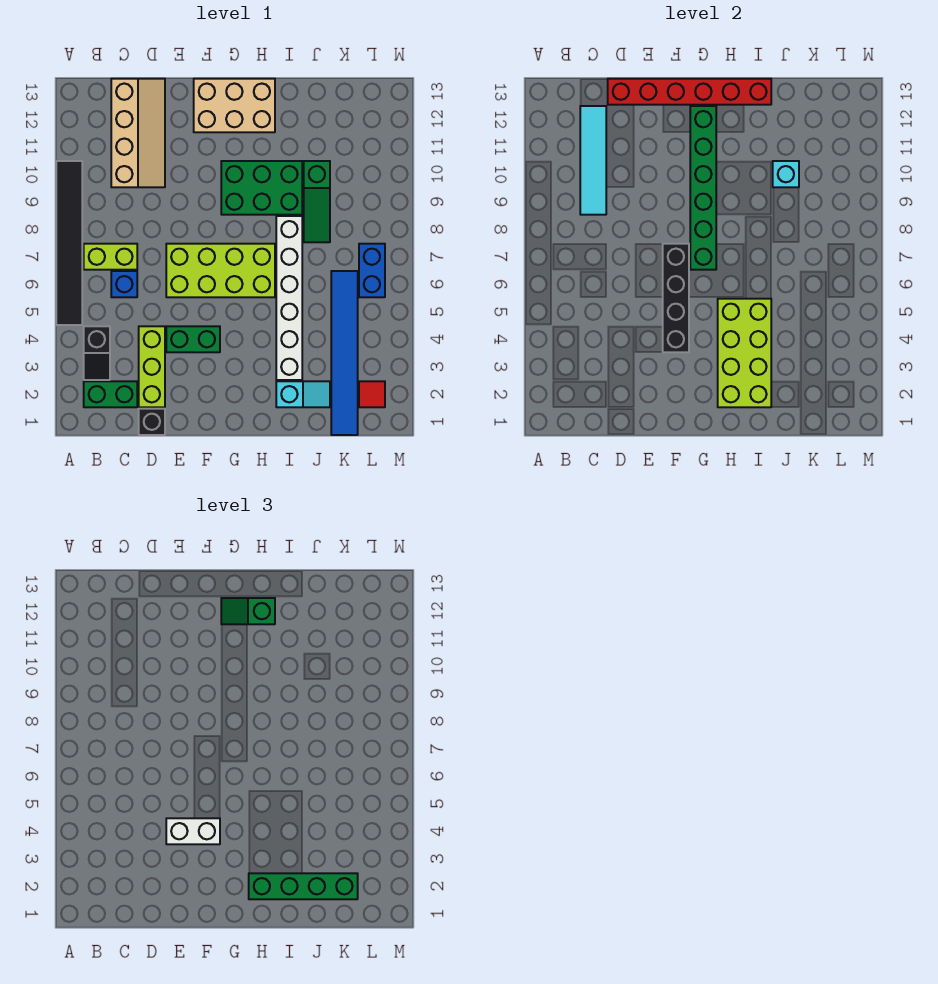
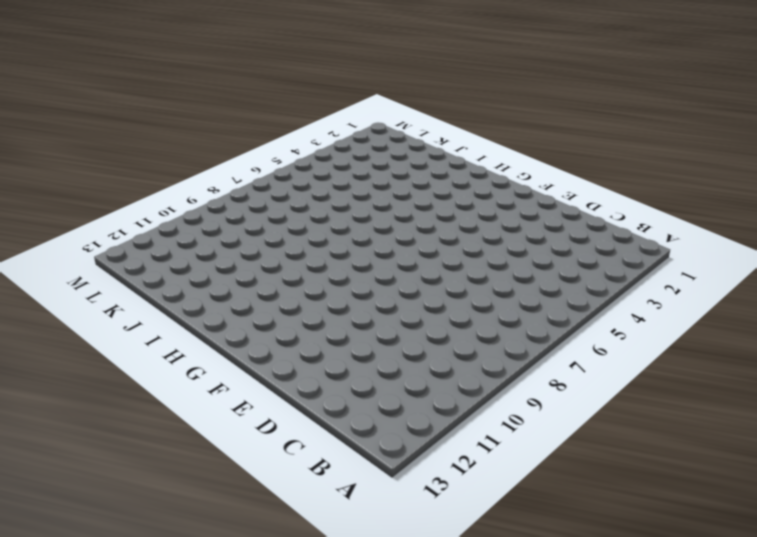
none -> black tile A5:A10 level 1
none -> green brick B2:C2 level 1
none -> black slope B3:B4 level 1 top 4

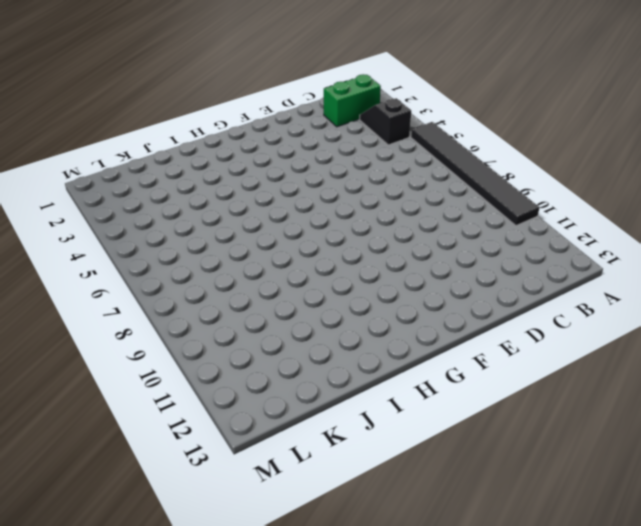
none -> lime brick B7:C7 level 1
none -> blue brick C6 level 1
none -> tan slope C10:D13 level 1 top C

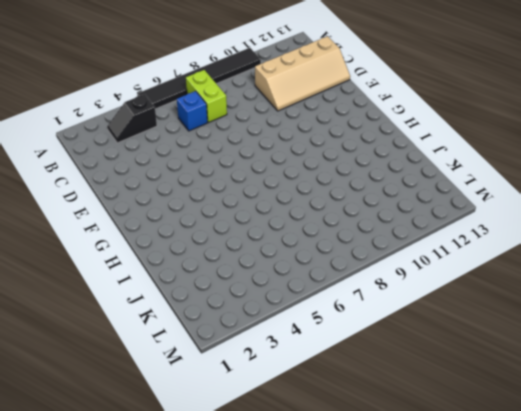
none -> green brick B2:C2 level 1
none -> black brick D1 level 1
none -> lime brick D2:D4 level 1

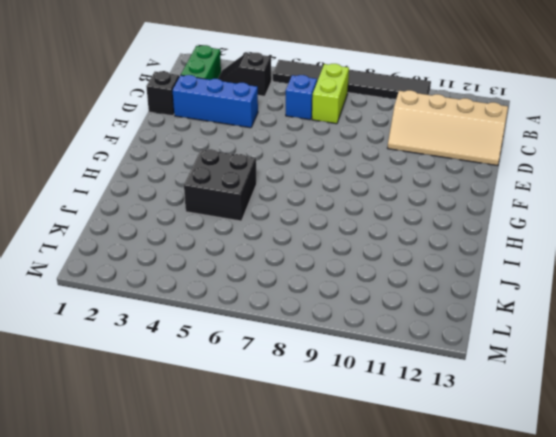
blue brick D2:D4 level 1 -> lime brick D2:D4 level 1
black brick H4:I5 level 1 -> white brick I3:I8 level 1
none -> green brick E4:F4 level 1
none -> lime brick E6:H7 level 1
none -> tan brick F12:H13 level 1

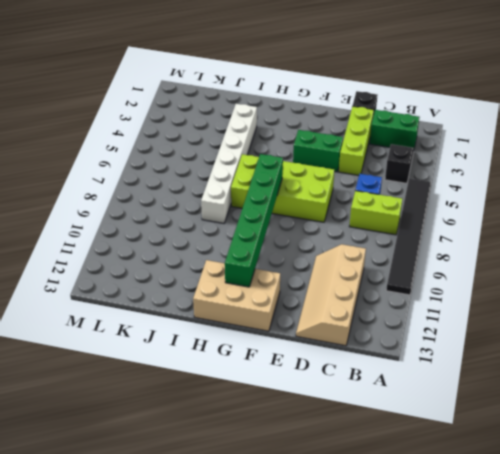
none -> green brick G9:I10 level 1
none -> cyan slope I2:J2 level 1 top I
none -> green slope J8:J10 level 1 top 10

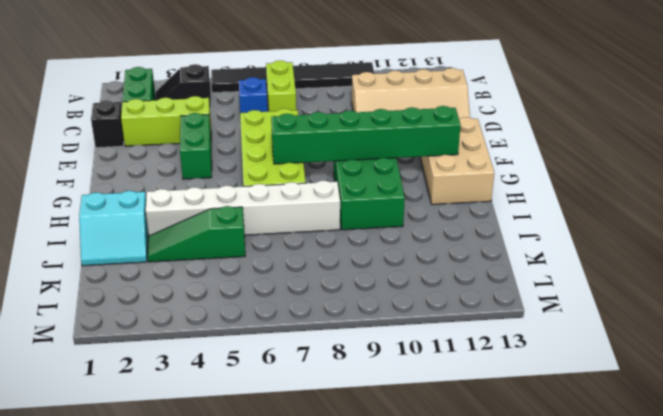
cyan slope I1:J2 level 1 top I -> cyan slope I2:J2 level 1 top I
green slope J3:J5 level 1 top 5 -> green slope J8:J10 level 1 top 10
none -> blue tile K1:K6 level 1
none -> red tile L2 level 1
none -> blue brick L6:L7 level 1

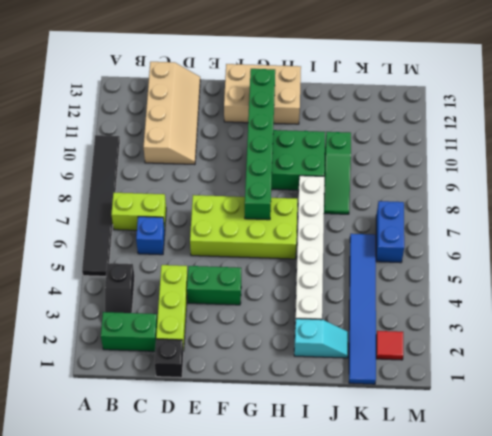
none -> cyan tile C9:C12 level 2
none -> red brick D13:I13 level 2
none -> black brick F4:F7 level 2

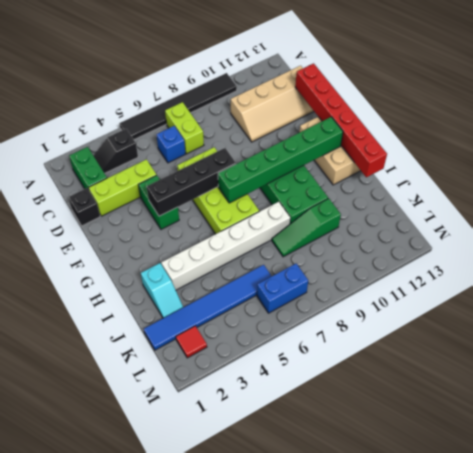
none -> cyan tile C9:C12 level 2
none -> lime brick H2:I5 level 2
none -> cyan brick J10 level 2

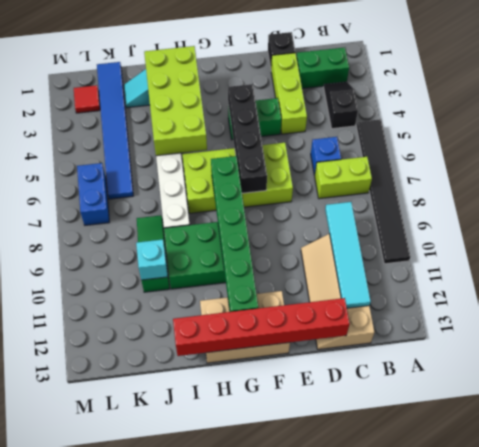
none -> white brick E4:F4 level 3
none -> green slope G12:H12 level 3 top H
none -> green brick H2:K2 level 3

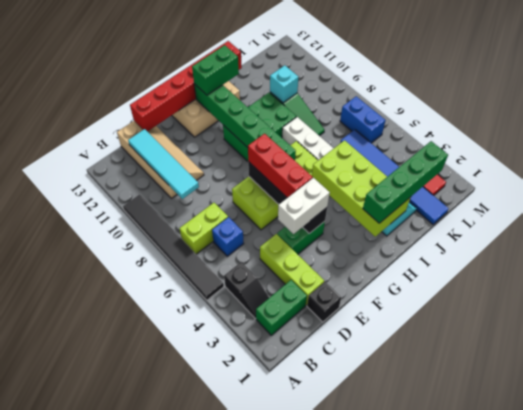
red brick F5:F7 level 3 -> none
green brick G12:H12 level 3 -> green slope G12:H12 level 3 top H

